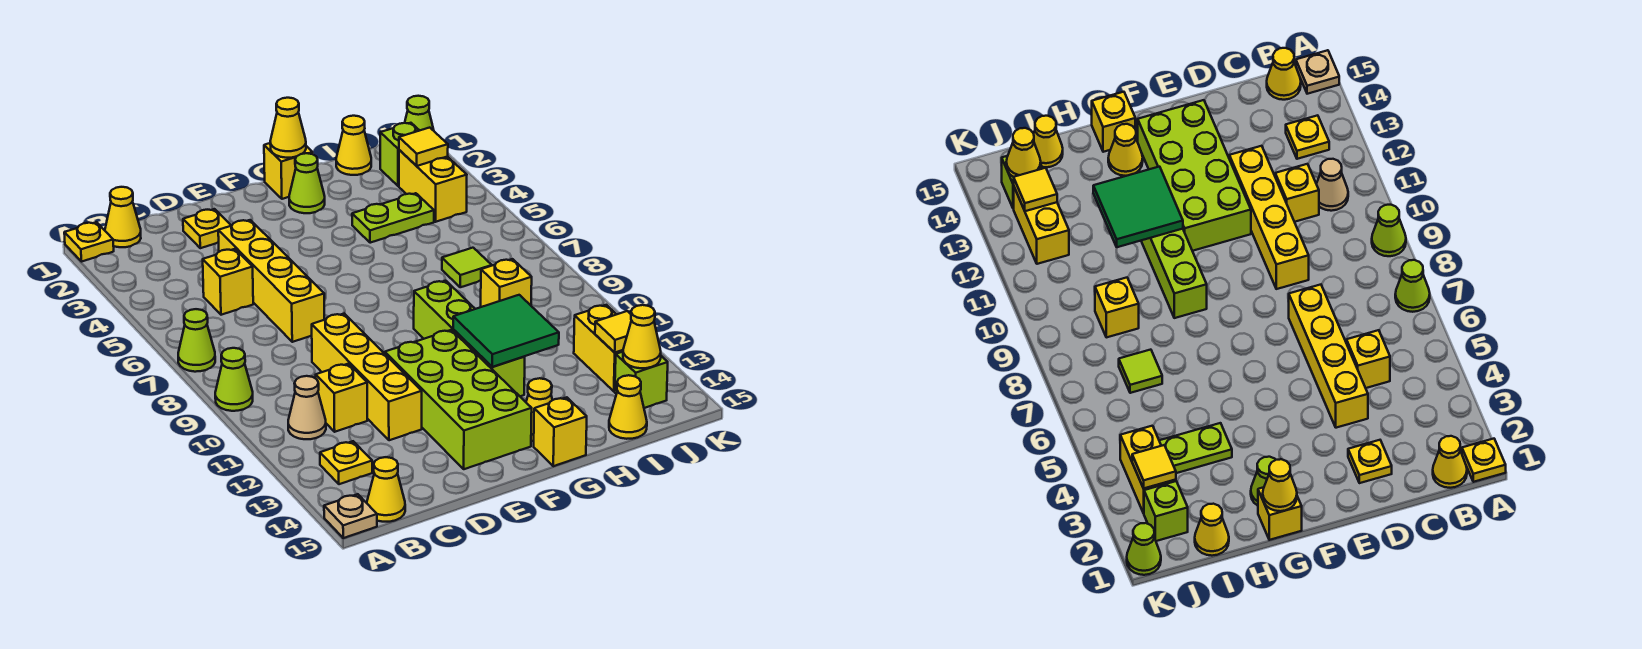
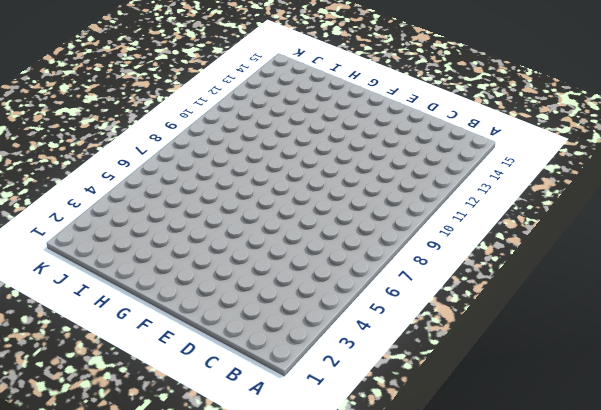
none -> yellow plate A1 level 1
none -> lime cone A7 level 1
none -> lime cone A9 level 1
none -> tan plate A15 level 1

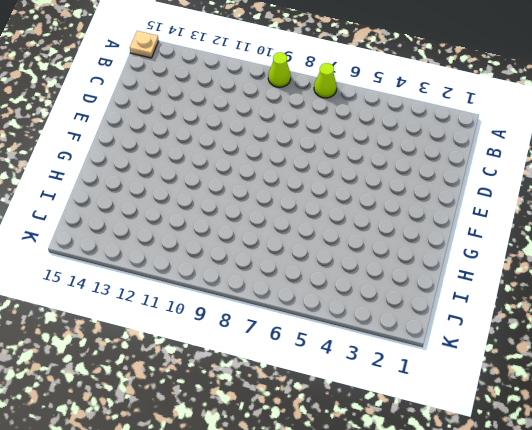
none -> yellow plate A1 level 1
none -> yellow cone B1 level 1
none -> tan cone B11 level 1
none -> yellow plate B13 level 1

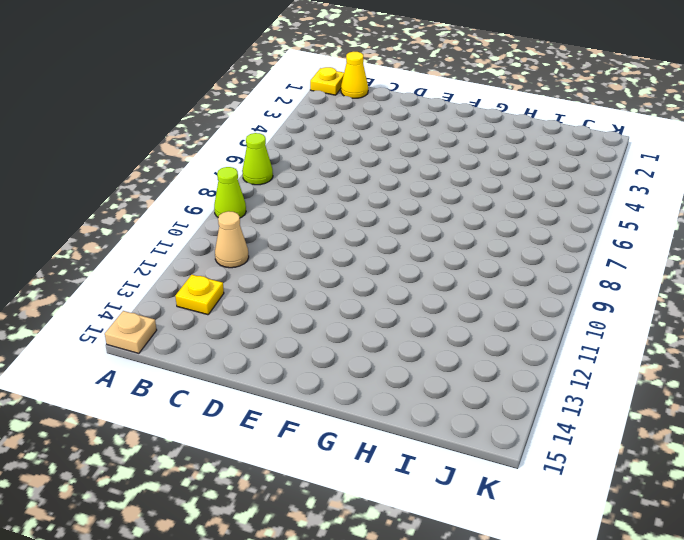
none -> yellow cone B15 level 1
none -> yellow brick C5 level 1
none -> yellow brick C11 level 1
none -> yellow plate D2 level 1

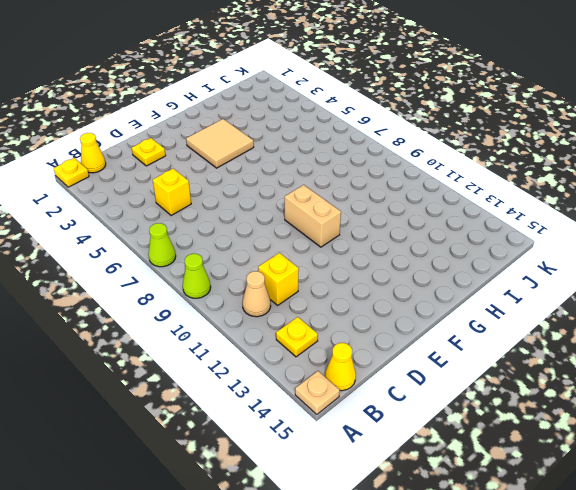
tan tile F3:G4 level 1 -> none
tan brick F9:F10 level 1 -> none
none -> yellow brick D4:D7 level 1
none -> yellow brick D9:D12 level 1
none -> lime brick E11:F14 level 1
none -> yellow brick G1 level 1

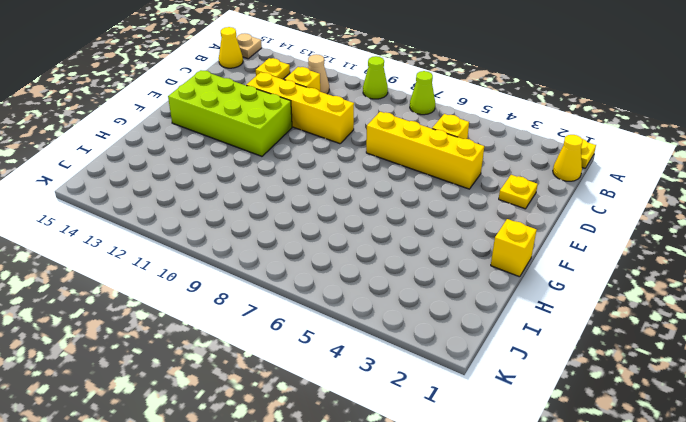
none -> lime cone G2 level 1
none -> lime brick G9:G12 level 1
none -> yellow cone G14 level 1
none -> yellow brick G15 level 1

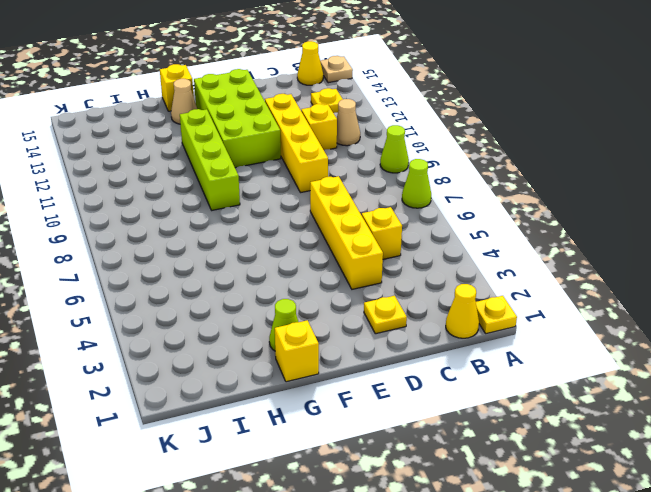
tan cone G14 level 1 -> yellow cone G14 level 1
none -> lime plate H4:I4 level 1
none -> yellow cone I1 level 1
none -> lime tile I7 level 1
none -> yellow brick I9 level 1

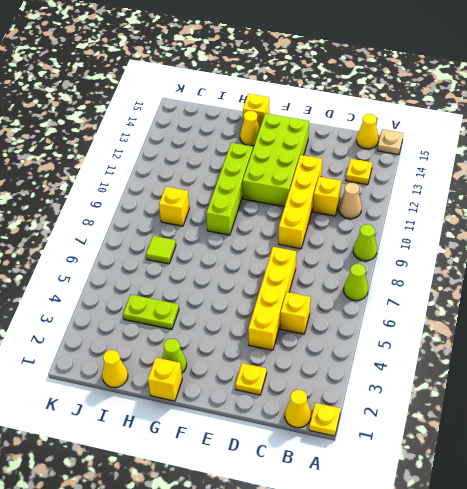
none -> yellow cone I15 level 1
none -> lime brick J2 level 1
none -> yellow brick J3:J4 level 1
none -> yellow brick J12:J13 level 1

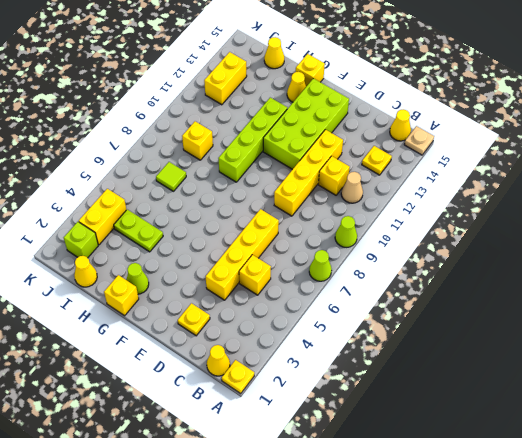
none -> lime brick J14 level 1
none -> lime cone K1 level 1
none -> yellow cone G1 level 2
none -> green tile G11:H12 level 2

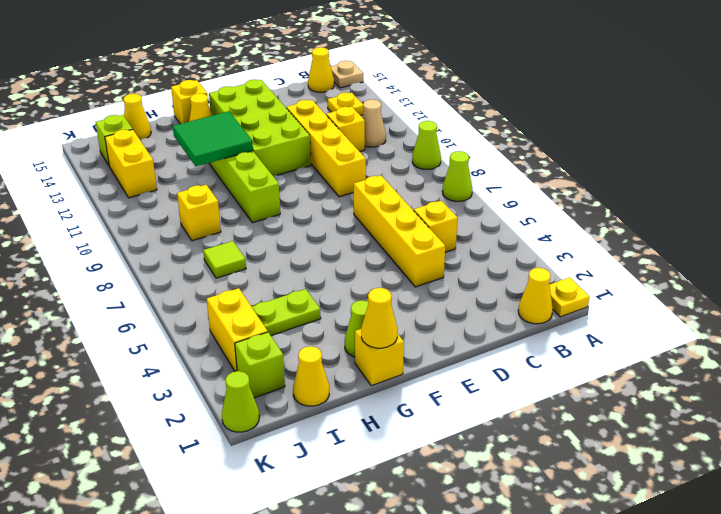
none -> yellow plate D2 level 1
none -> yellow tile J3 level 2
none -> yellow tile J13 level 2
none -> yellow cone J14 level 2

